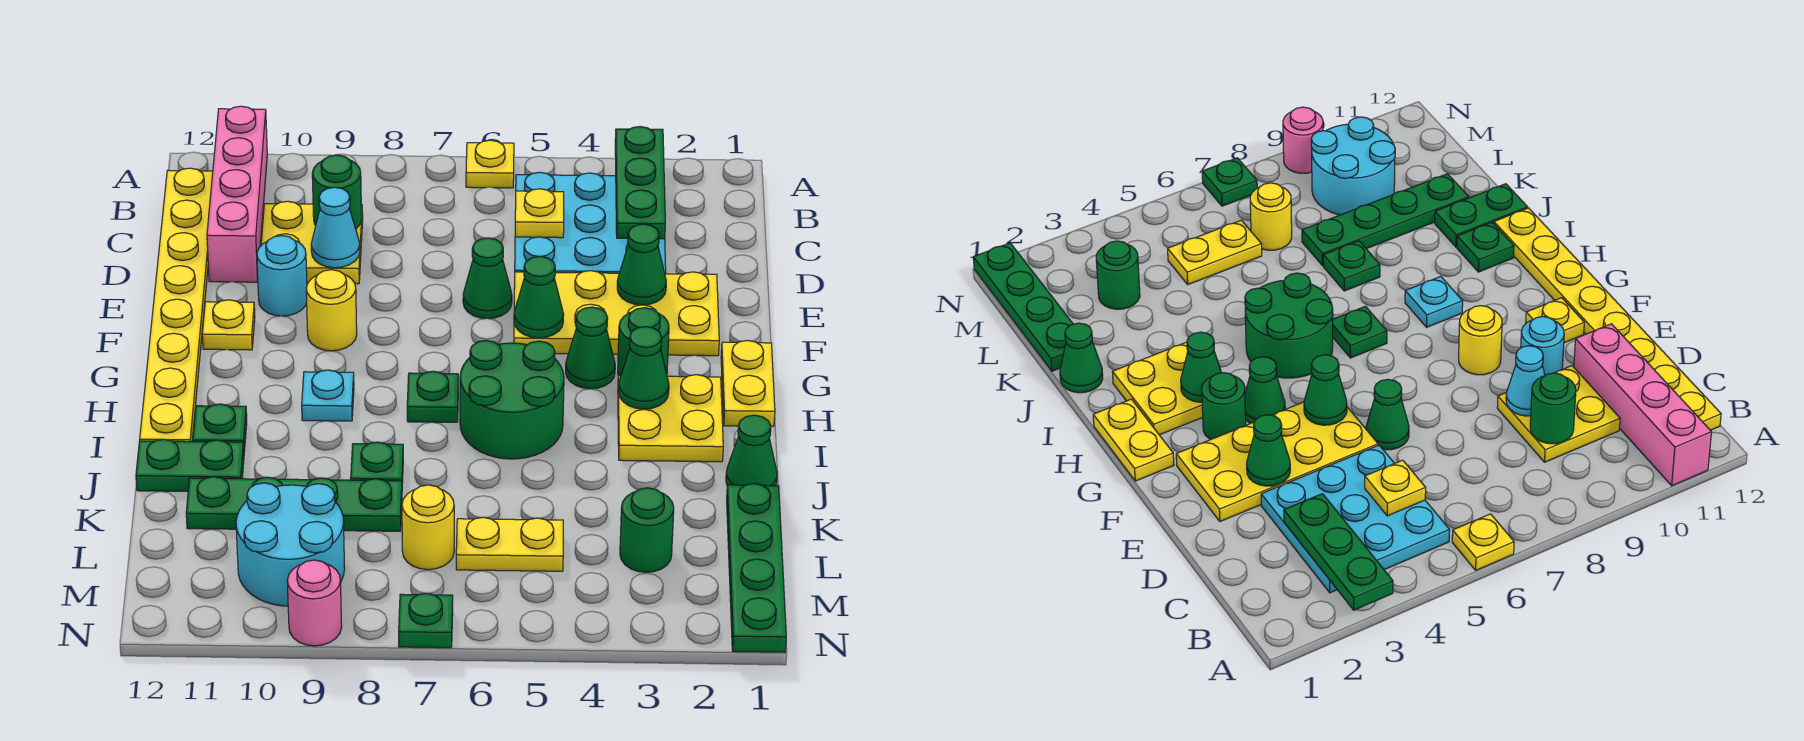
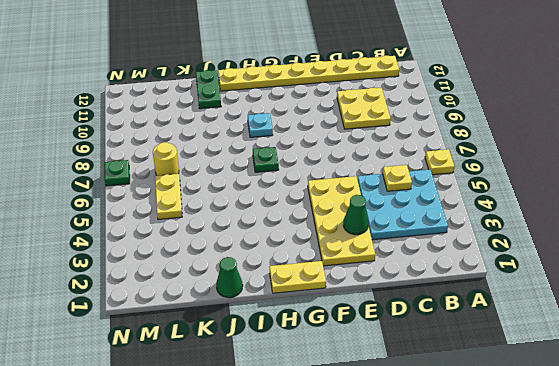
none -> pink brick A11:D11 level 1
none -> green cone E6 level 1
none -> cyan round brick E10 level 1
none -> yellow round brick F9 level 1

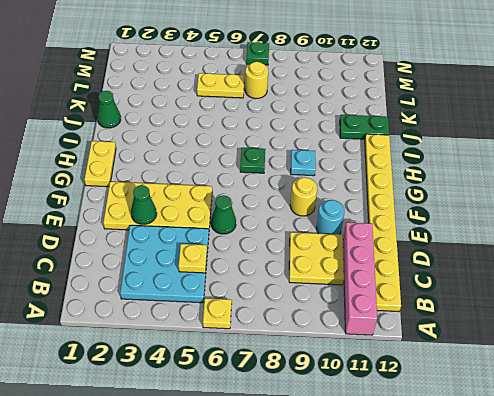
none -> yellow plate F11 level 1
none -> green round brick G3 level 1
none -> green cone G4 level 1
none -> yellow plate H2:I3 level 1

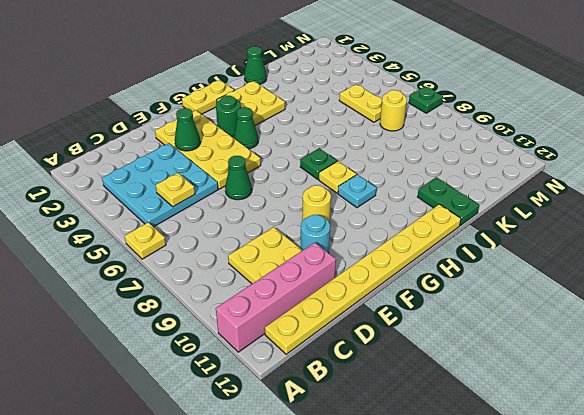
yellow plate H8 level 1 -> yellow plate F11 level 1
none -> green round brick H5:I6 level 1
none -> green plate I11 level 1
none -> green plate J8 level 1
none -> green plate K1:N1 level 1

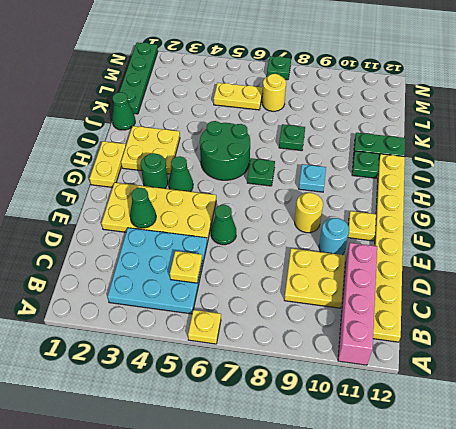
none -> green plate K8:K11 level 1
none -> green round brick L3 level 1
none -> cyan round brick L9:M10 level 1
none -> pink round brick N9 level 1

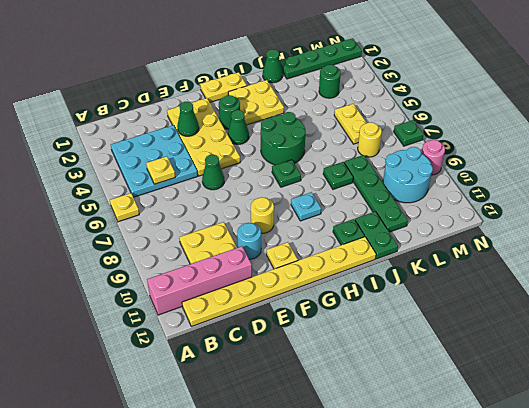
none -> green plate A3:C3 level 2
none -> green round brick C9 level 2
none -> cyan cone D9 level 2
none -> green cone F5 level 2

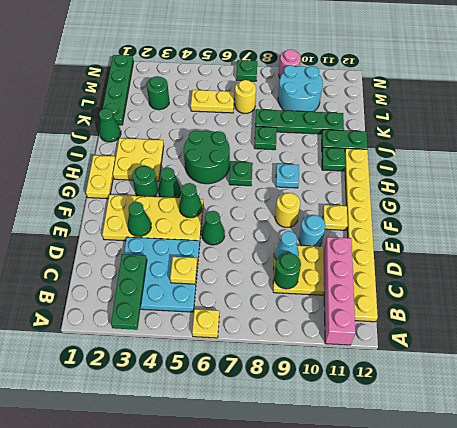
none -> green cone H3 level 2

